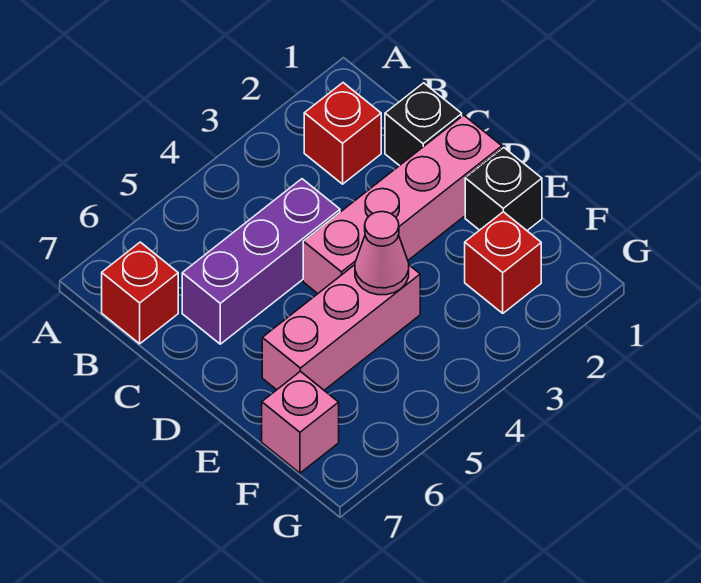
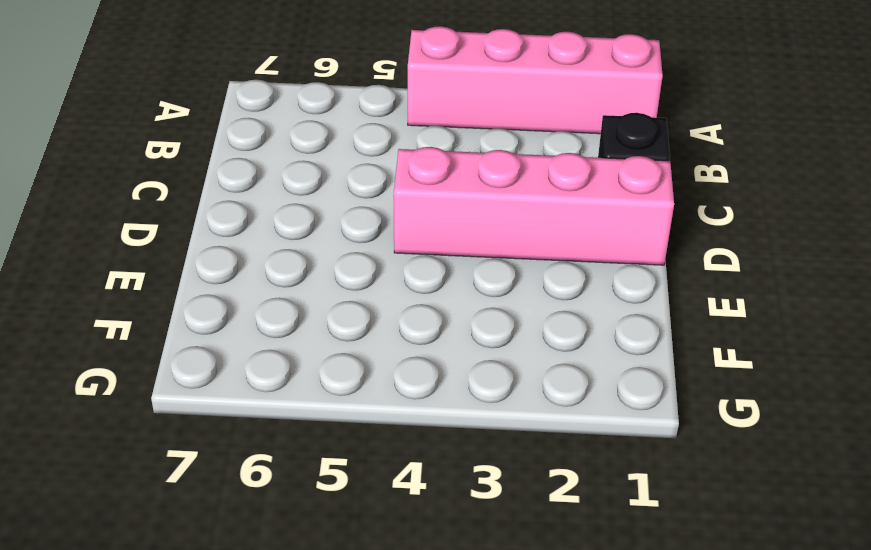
pink brick A1:A4 level 1 -> none
none -> red brick B2 level 1
none -> red brick B7 level 1

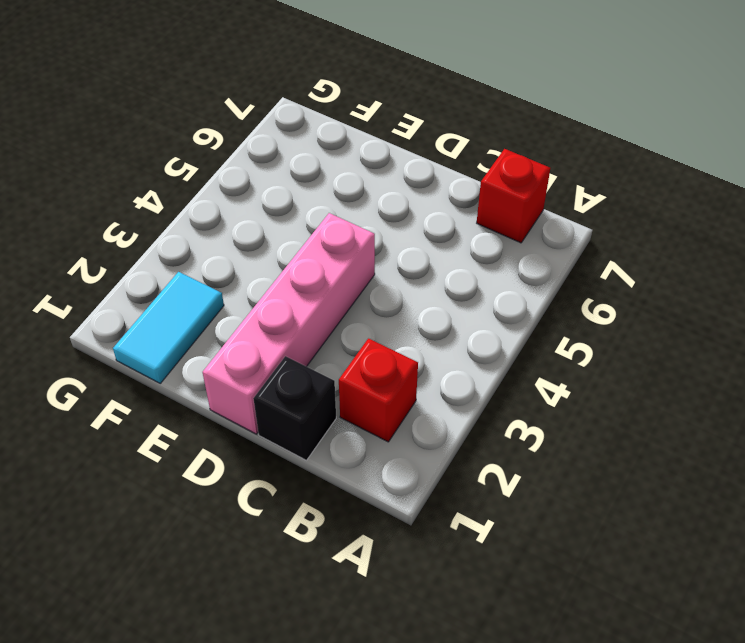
cyan tile F1:F2 level 1 -> red brick F2 level 1
none -> purple brick C4:C6 level 1
none -> black brick E1 level 1

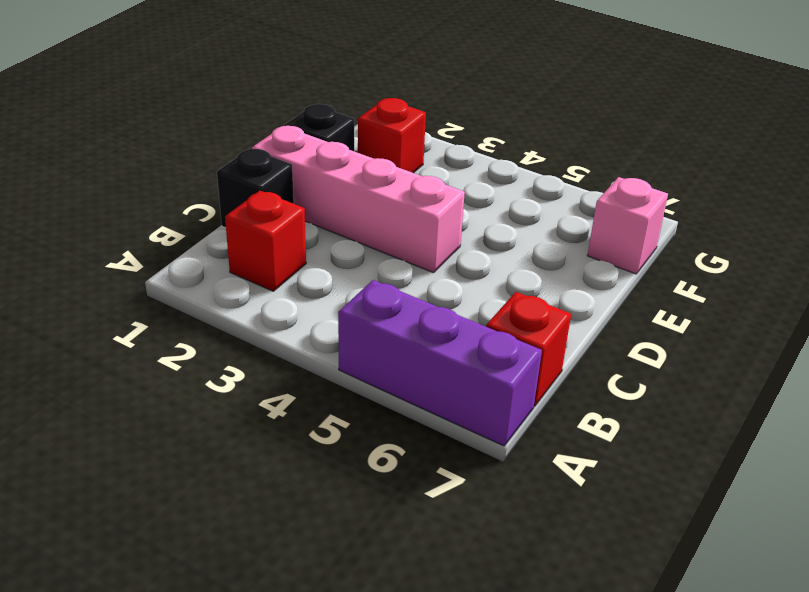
purple brick A5:A7 level 1 -> purple brick C4:C6 level 1
none -> pink brick E4:E6 level 1
none -> pink cone E4 level 2

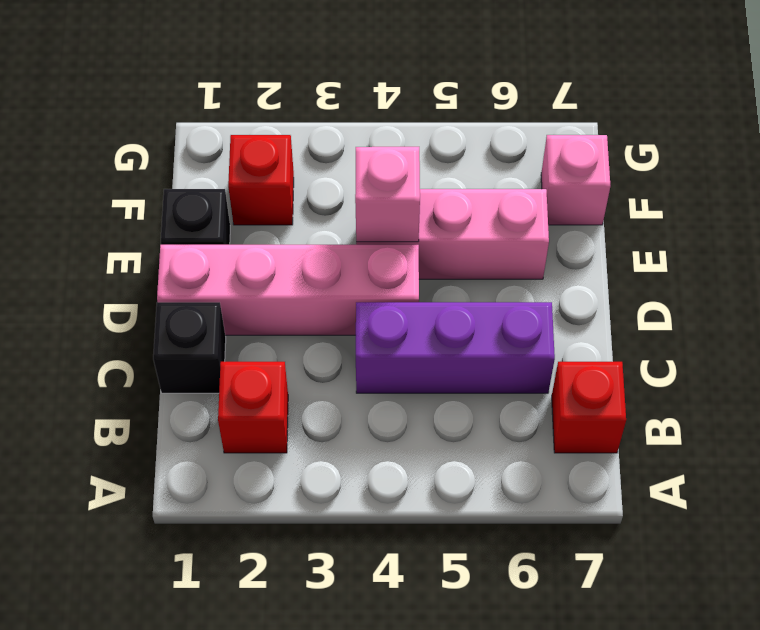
pink brick E4 level 2 -> pink cone E4 level 2

